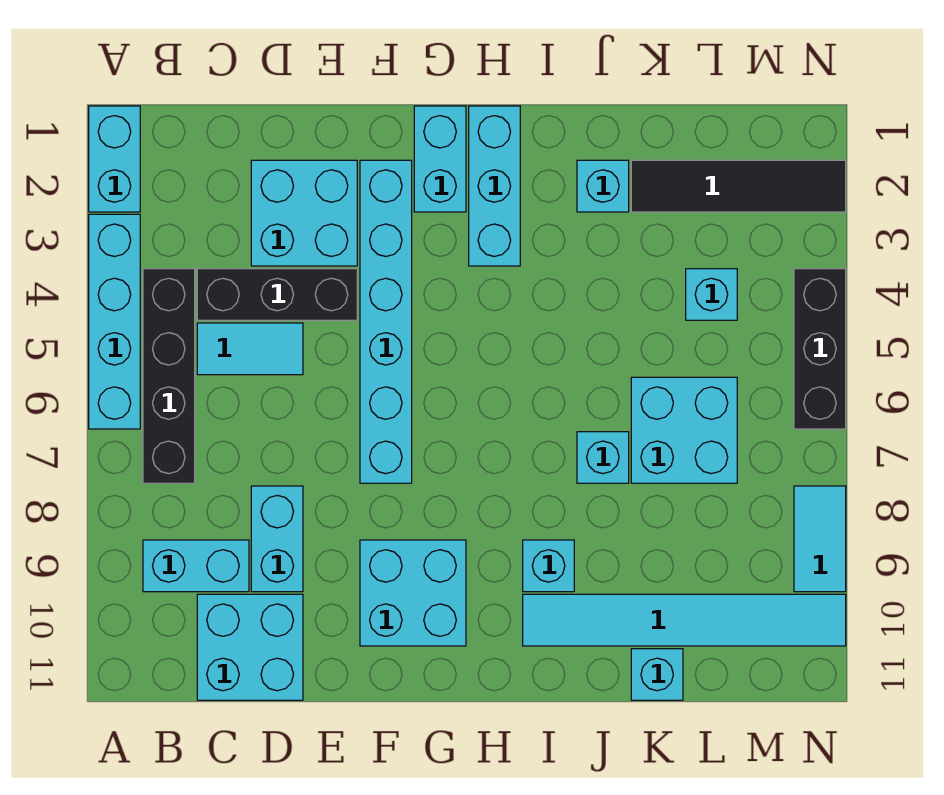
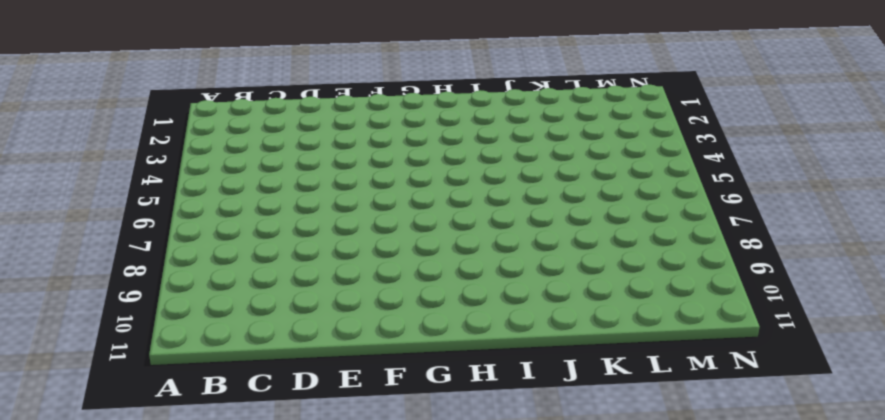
none -> cyan brick A1:A2 level 1
none -> cyan brick A3:A6 level 1
none -> black brick B4:B7 level 1

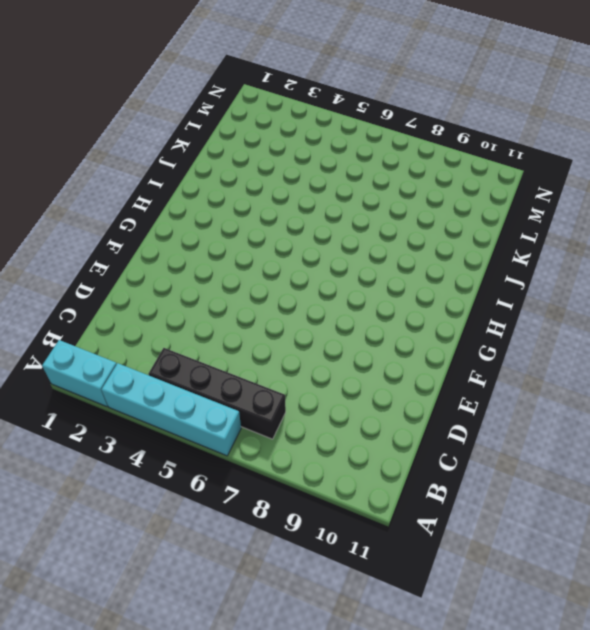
none -> cyan brick B9:C9 level 1
none -> black brick C4:E4 level 1
none -> cyan tile C5:D5 level 1

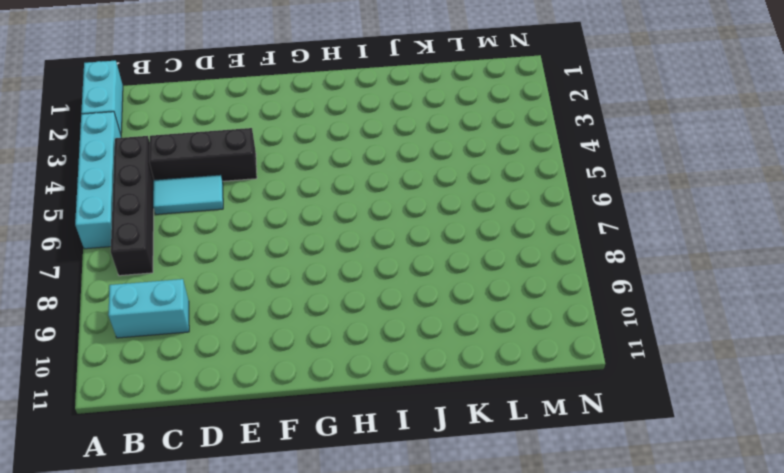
none -> cyan brick C10:D11 level 1
none -> cyan brick D2:E3 level 1
none -> cyan brick D8:D9 level 1

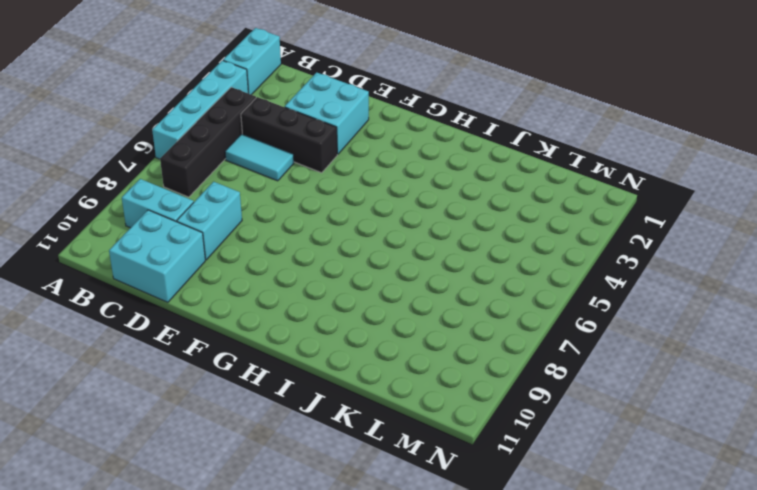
none -> cyan brick F2:F7 level 1
none -> cyan brick F9:G10 level 1
none -> cyan brick G1:G2 level 1

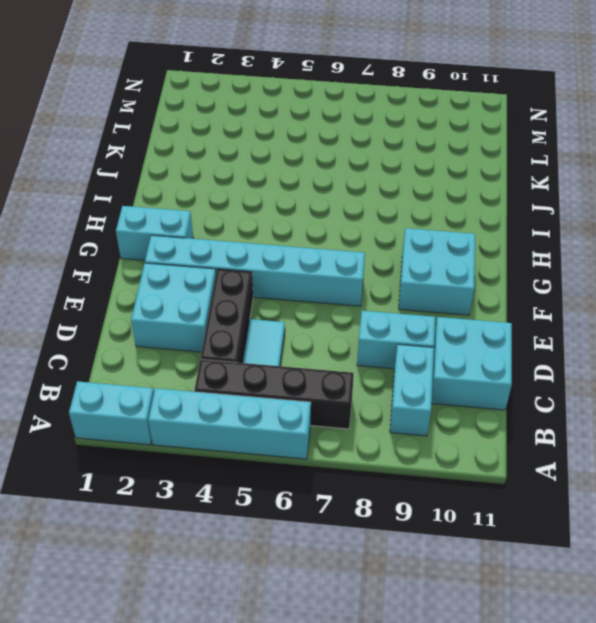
none -> cyan brick H1:H3 level 1
none -> cyan brick I9 level 1
none -> cyan tile I10:N10 level 1

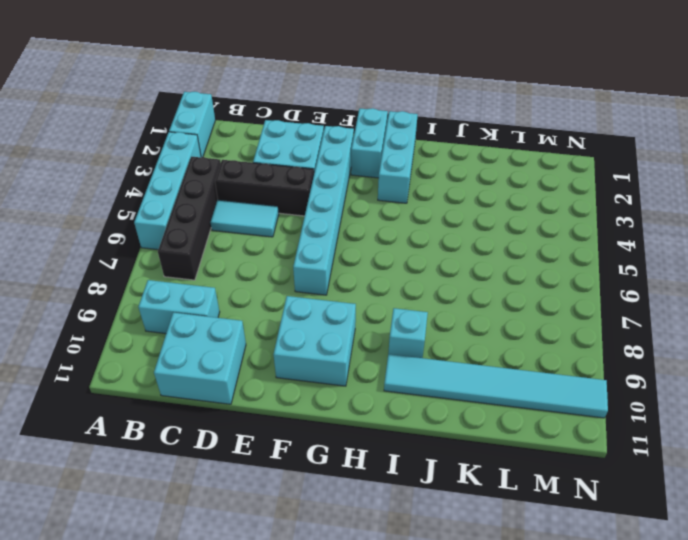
none -> cyan brick D8:D9 level 1
none -> cyan brick J2 level 1
none -> cyan brick J7 level 1

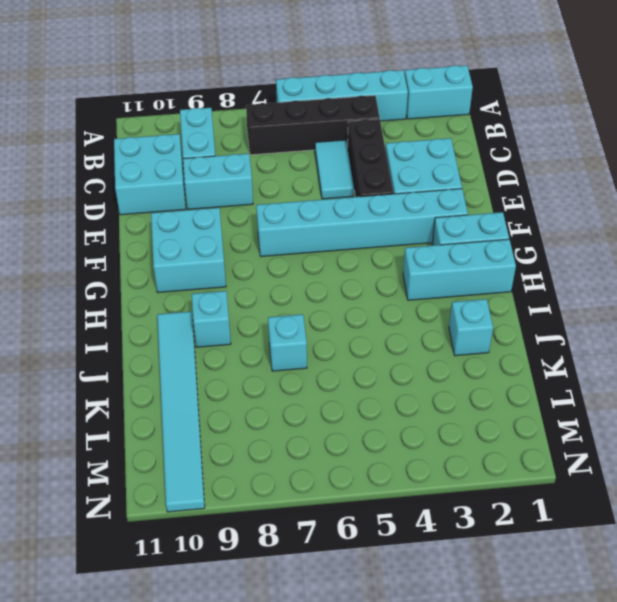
none -> black tile K2:N2 level 1
none -> cyan brick K6:L7 level 1
none -> cyan brick K11 level 1

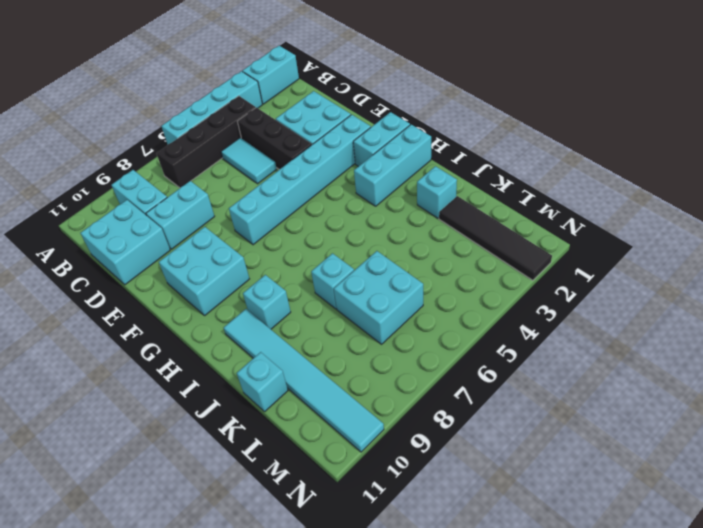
none -> cyan brick L4 level 1
none -> black brick N4:N6 level 1
none -> cyan tile N8:N9 level 1

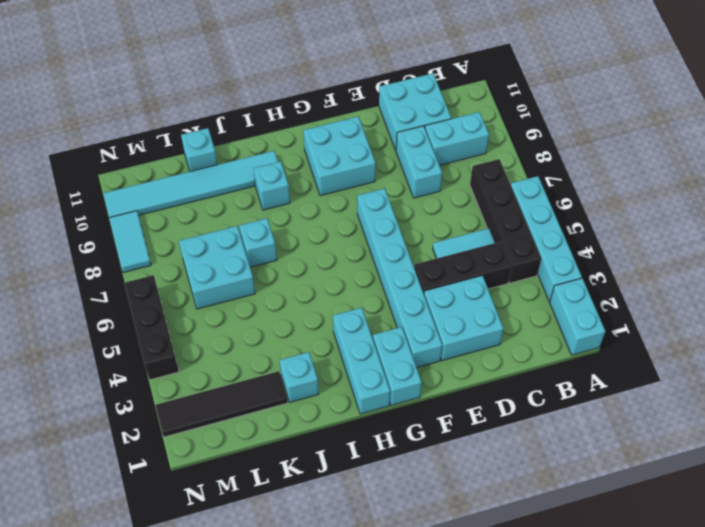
none -> cyan brick L4 level 1

